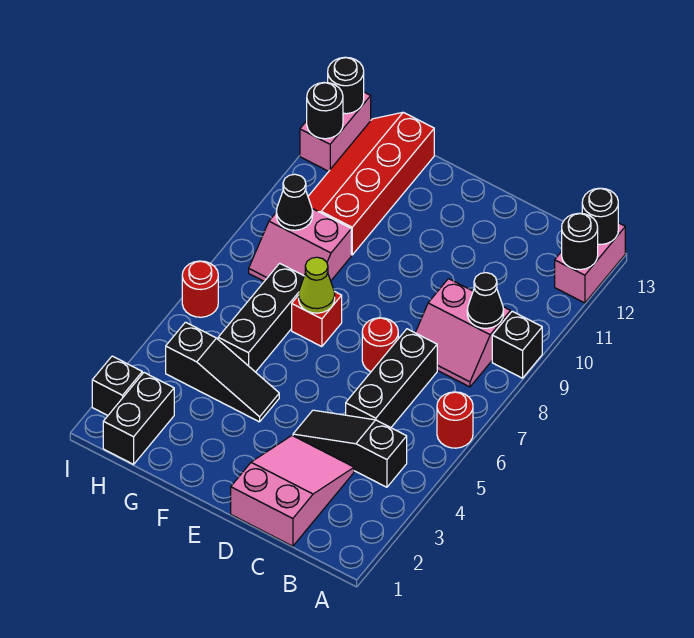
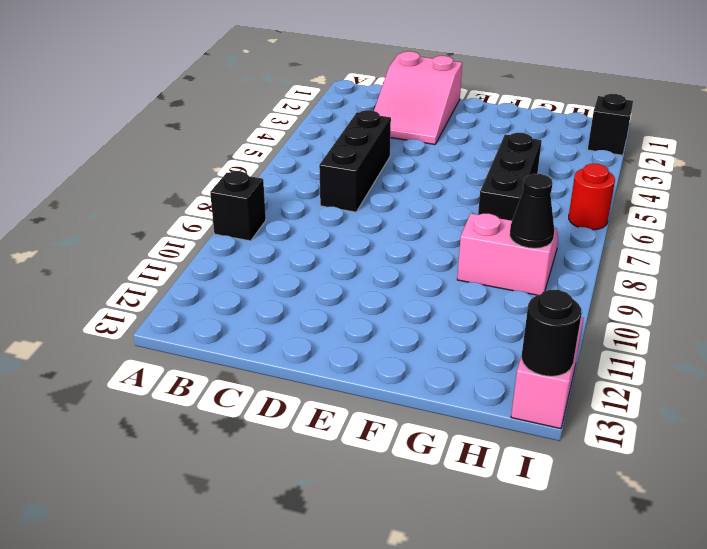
none -> red round brick A6 level 1
none -> pink brick A12:A13 level 1
none -> black slope B4:D4 level 1 top B

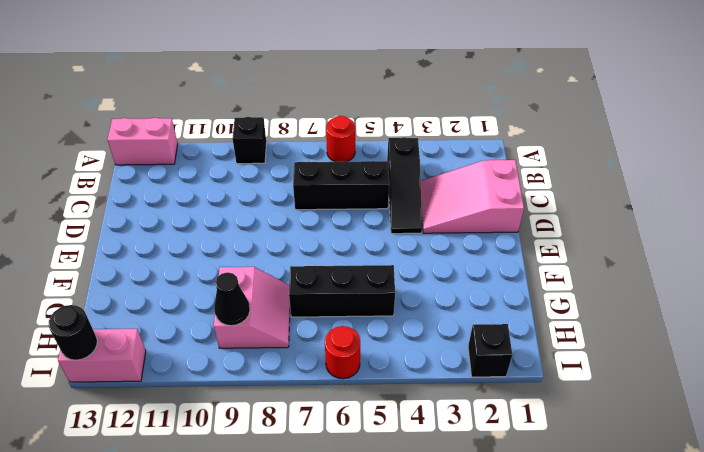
none -> pink slope B8:C9 level 1 top 9
none -> red round brick D7 level 1
none -> black slope F4:H4 level 1 top H

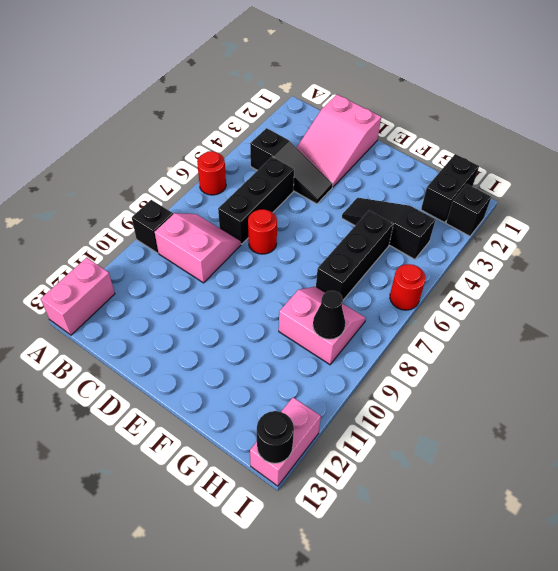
none -> red brick F7 level 1
none -> red slope G10:H13 level 1 top G
none -> black round brick A12 level 2

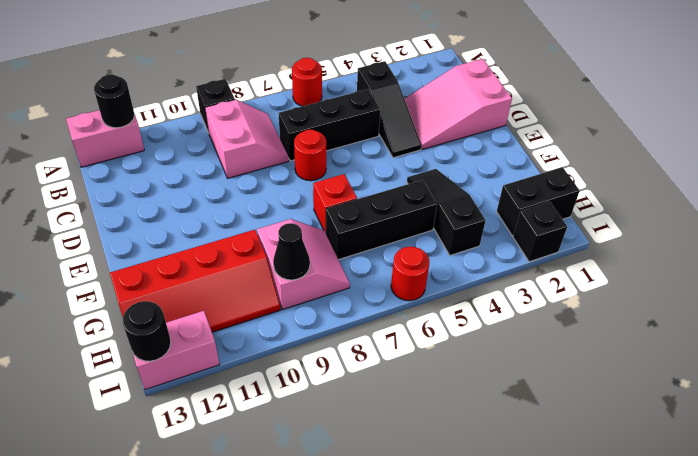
none -> black round brick A13 level 2
none -> black cone B9 level 2
none -> lime cone F7 level 2

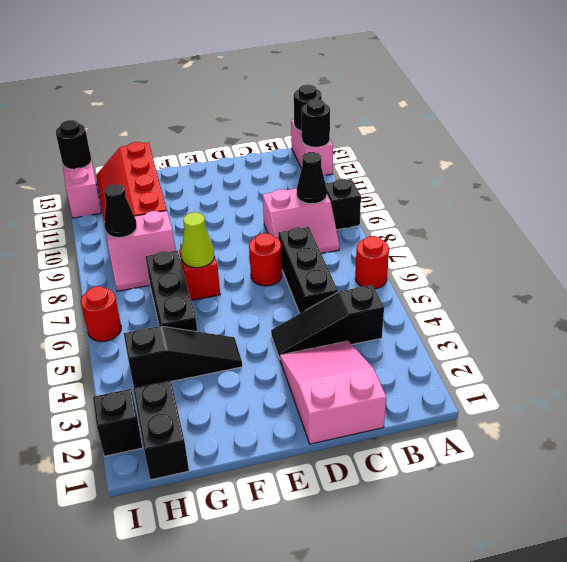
none -> black round brick I12 level 2

